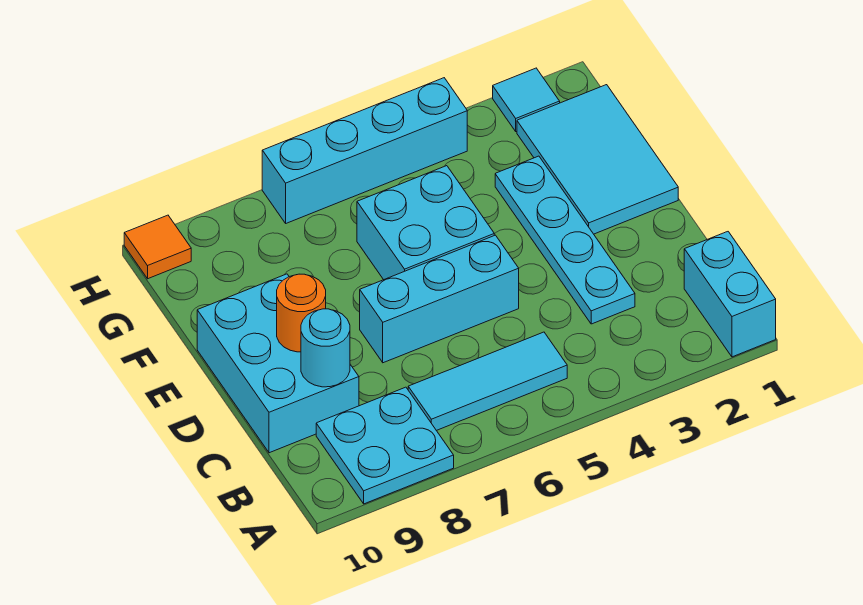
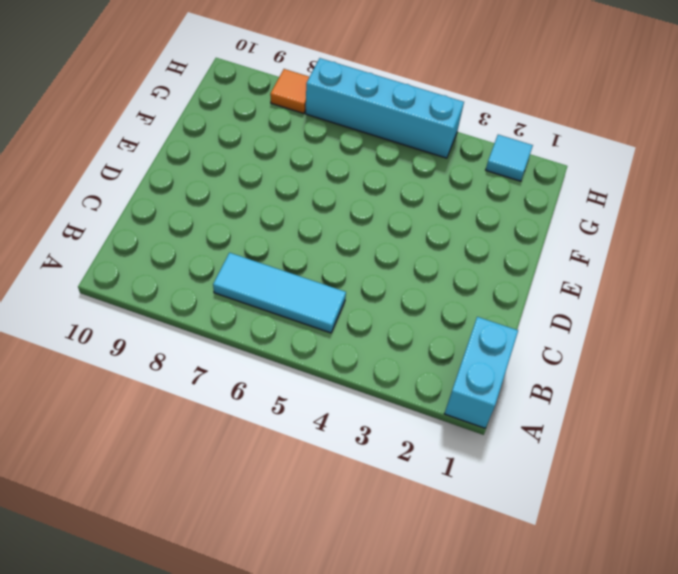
orange tile H8 level 1 -> orange tile H10 level 1
none -> cyan plate A8:B9 level 1
none -> cyan plate C3:F3 level 1
none -> cyan brick C9:E10 level 1

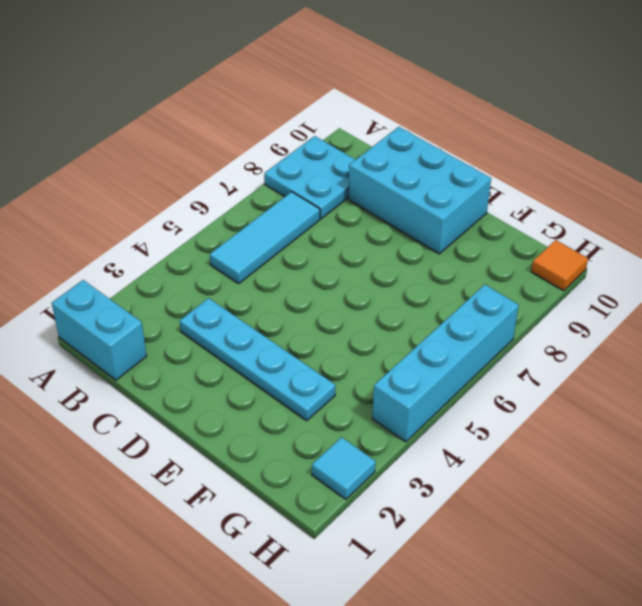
none -> cyan brick D5:D7 level 1
none -> cyan tile E1:G2 level 1
none -> cyan brick E5:F6 level 1

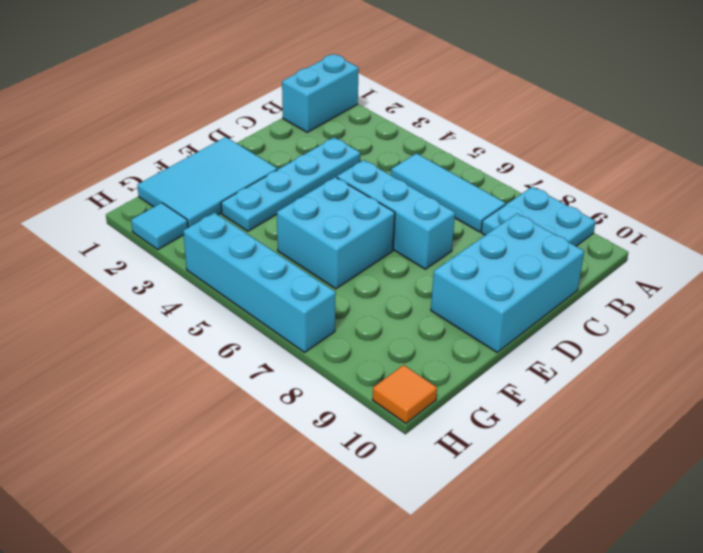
none -> cyan round brick C9 level 2
none -> orange round brick D9 level 2

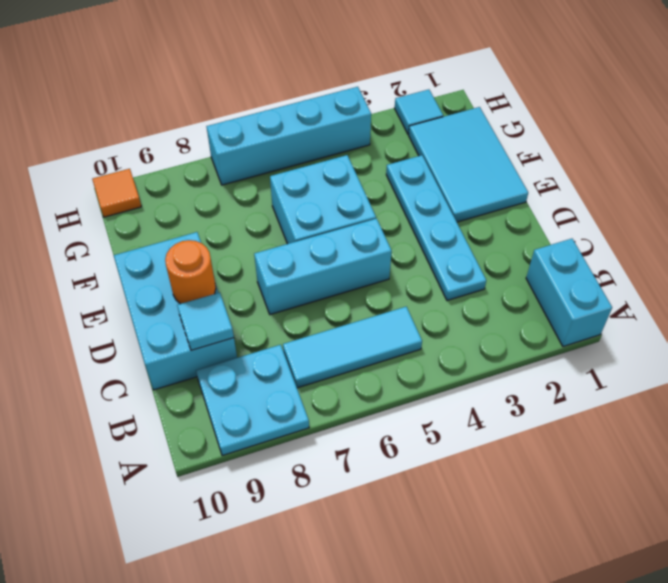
cyan tile C9 level 2 -> cyan round brick C9 level 2

